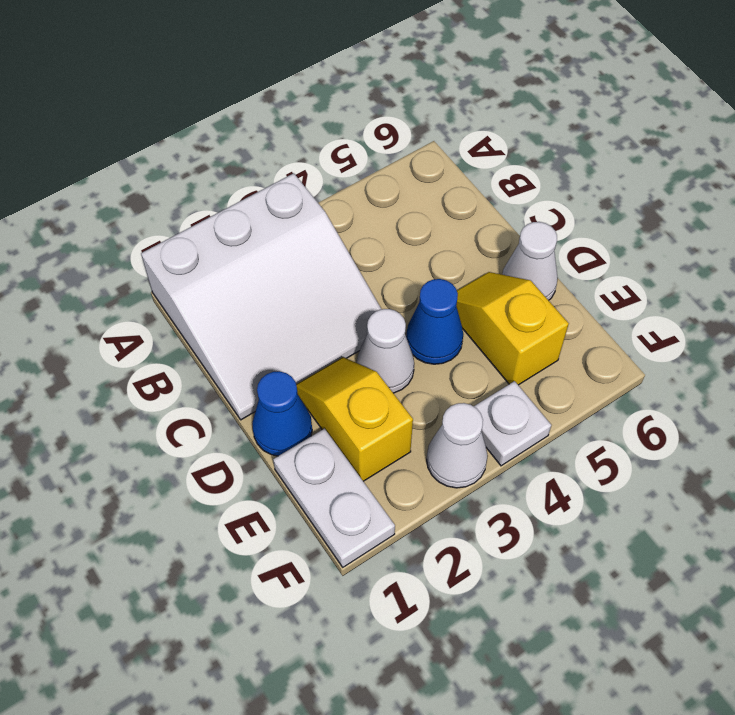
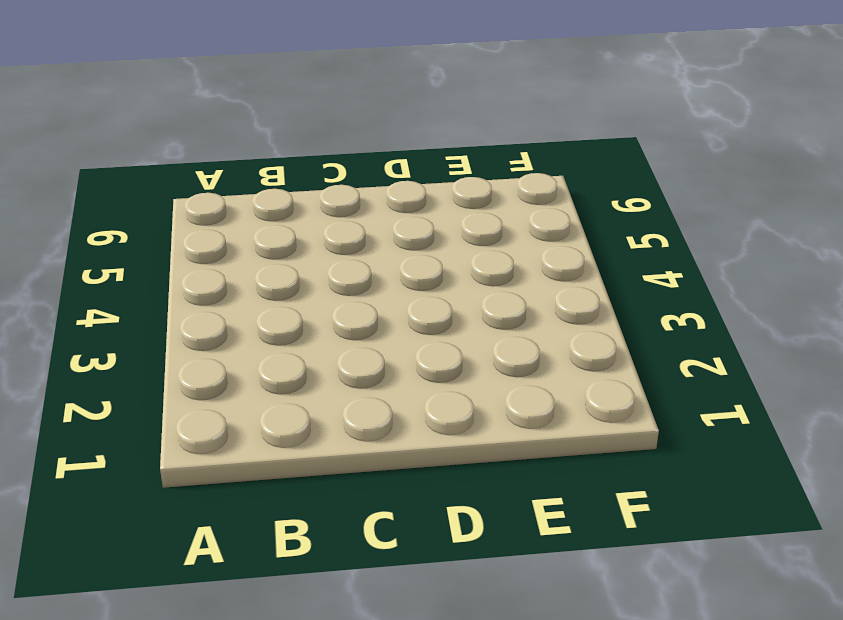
none -> white slope A1:C3 level 1 top A
none -> blue cone D1 level 1

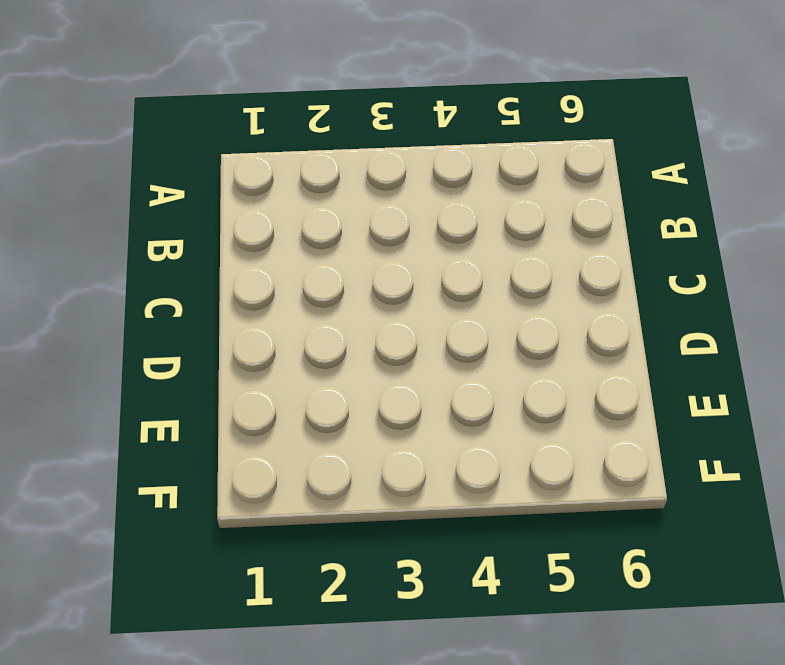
none -> white slope A1:C3 level 1 top A
none -> blue cone D1 level 1

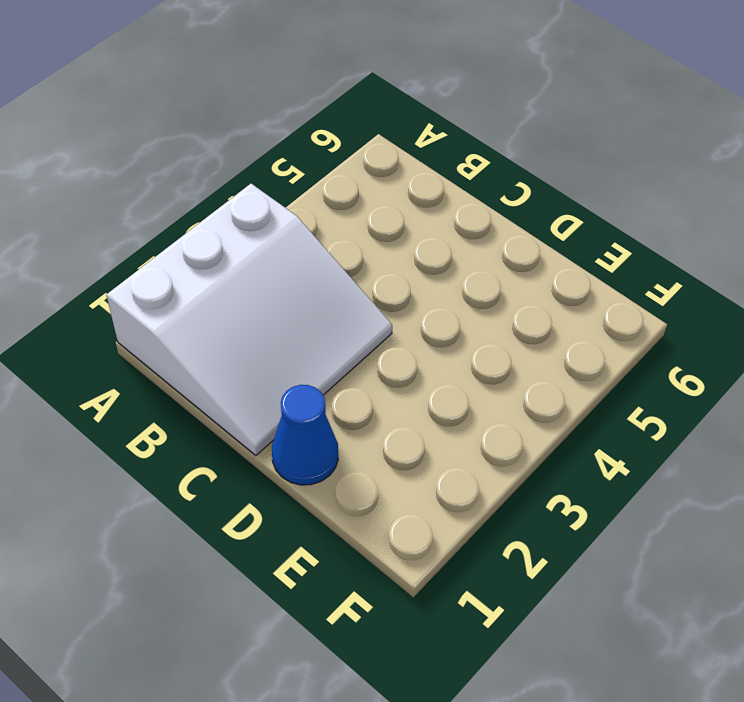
none -> yellow slope D2:E2 level 1 top E
none -> white cone D3 level 1

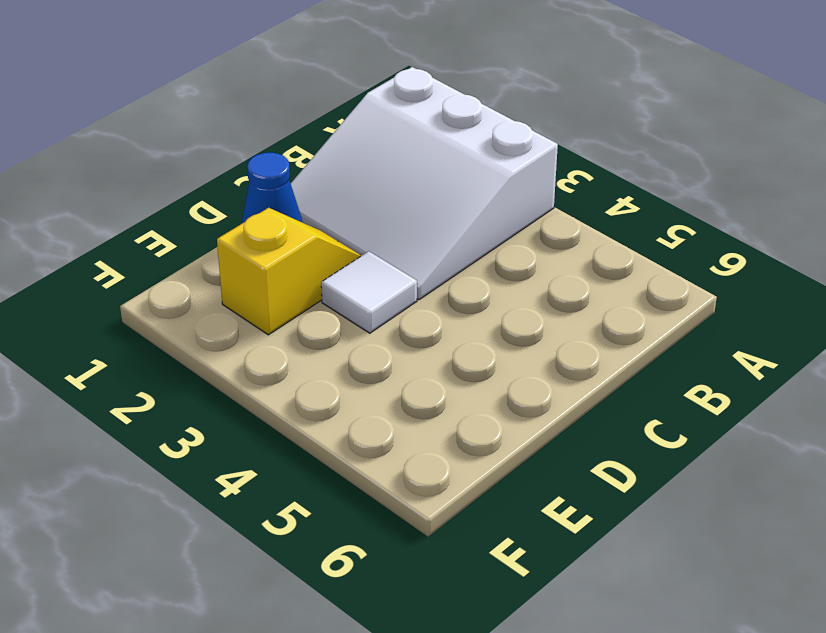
white tile D3 level 1 -> white cone D3 level 1
none -> blue cone D4 level 1
none -> yellow slope D5:E5 level 1 top E

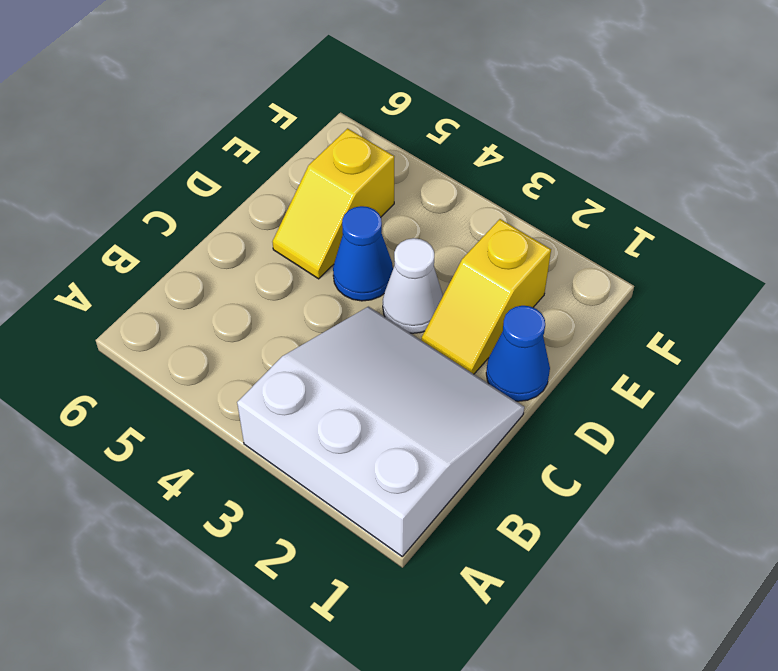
none -> white cone D6 level 1
none -> white plate E1:F1 level 1

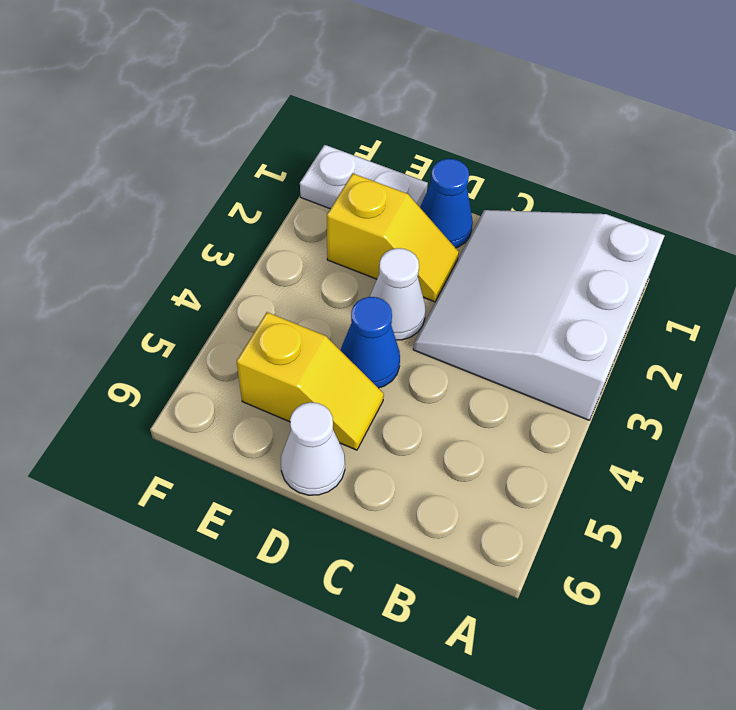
none -> white cone F3 level 1
none -> white plate F4 level 1

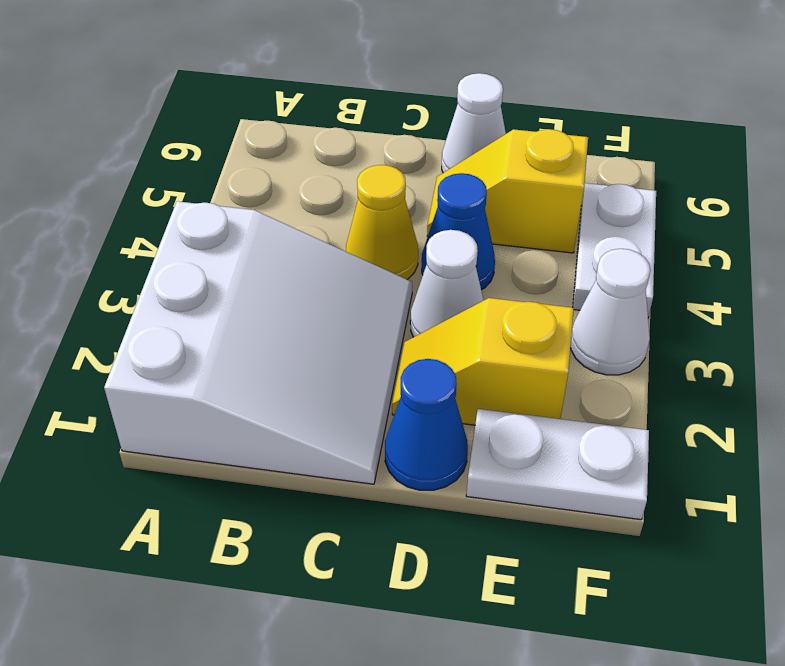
yellow cone C4 level 1 -> none
white plate F4:F5 level 1 -> white plate F4 level 1

